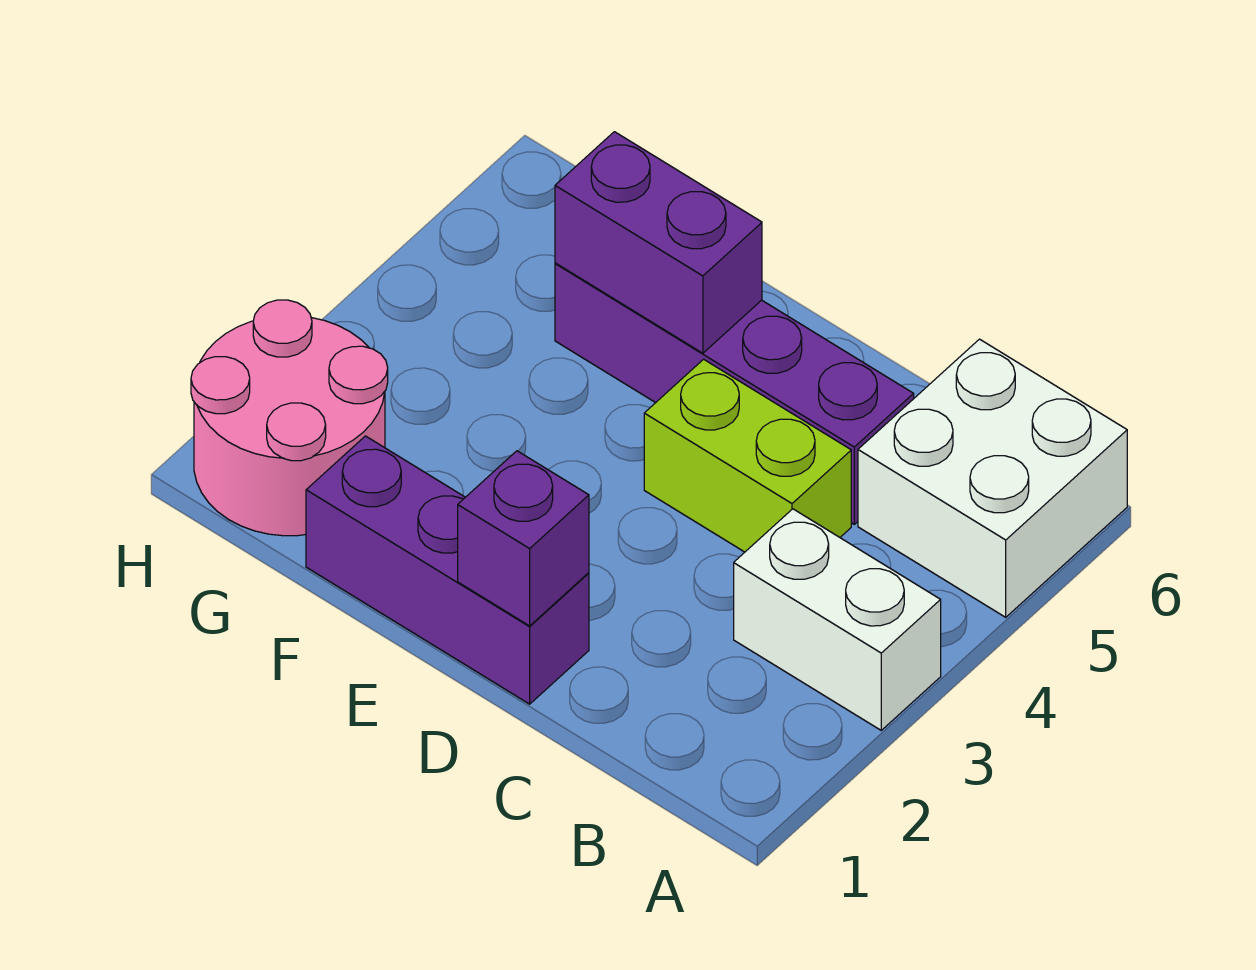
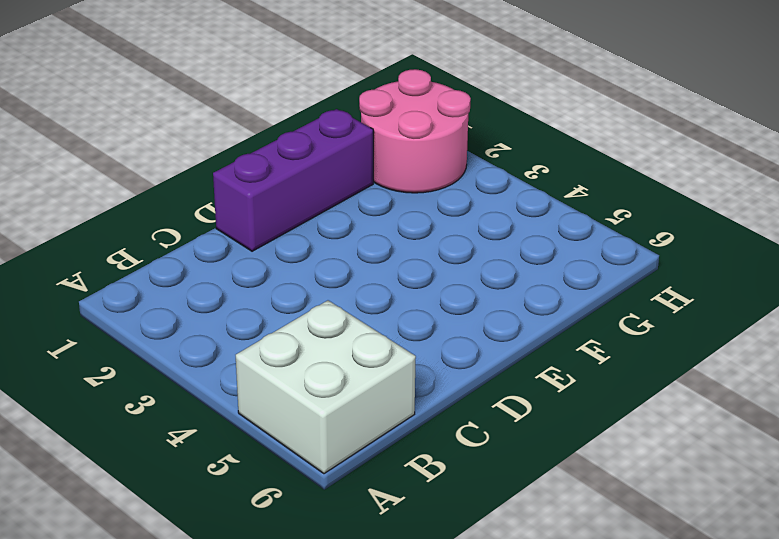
none -> white brick A3:B3 level 1
none -> lime brick C4:D4 level 1

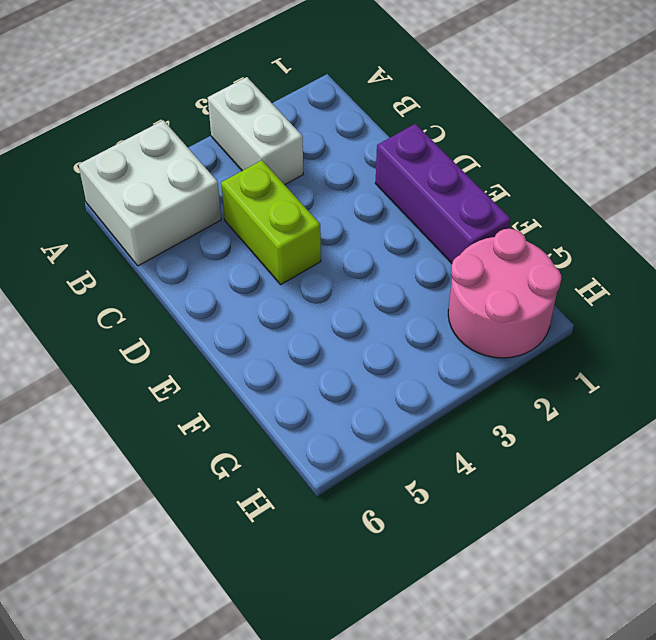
none -> purple brick C5:F5 level 1
none -> purple brick D1 level 2

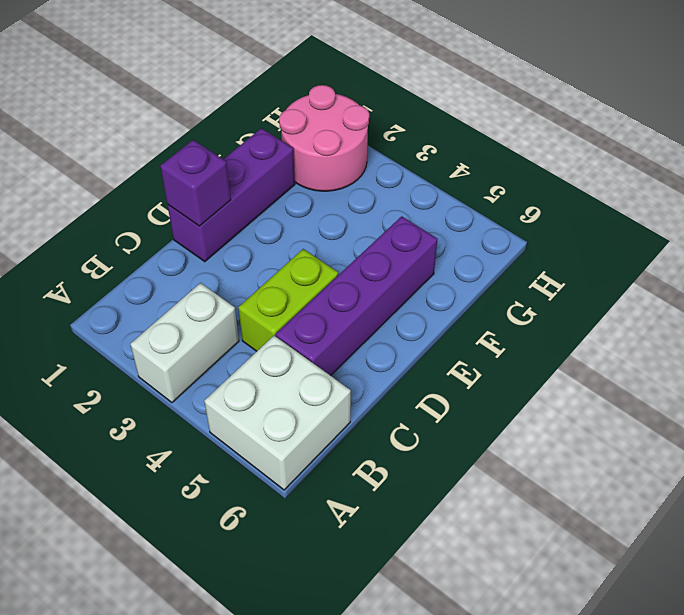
none -> purple brick E5:F5 level 2

